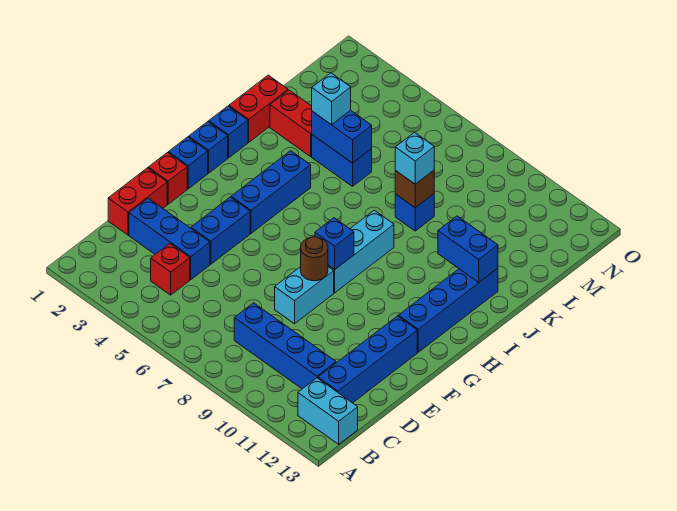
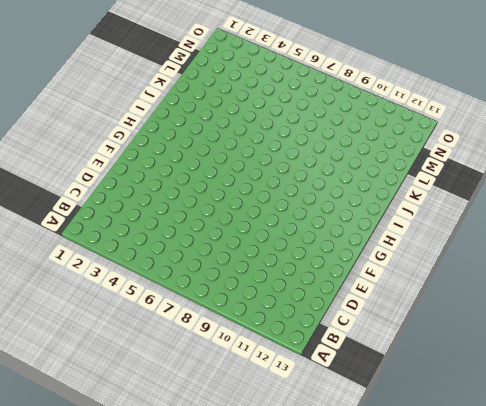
none -> cyan brick B12:B13 level 1
none -> red brick C4 level 1
none -> blue brick C8:C11 level 1

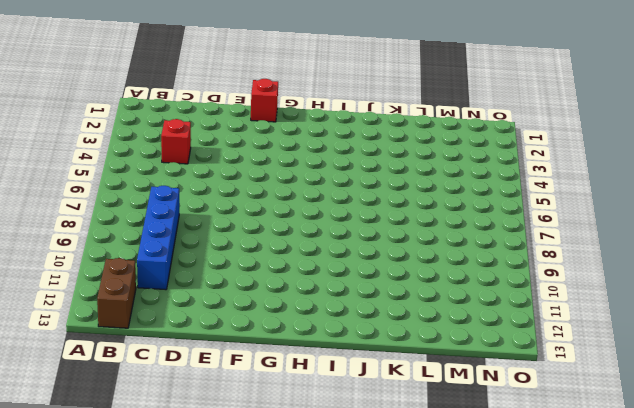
brown brick B12:B13 level 1 -> cyan brick B12:B13 level 1
none -> blue brick C12:F12 level 1
none -> red brick D1:E1 level 1
none -> blue brick D2:D4 level 1

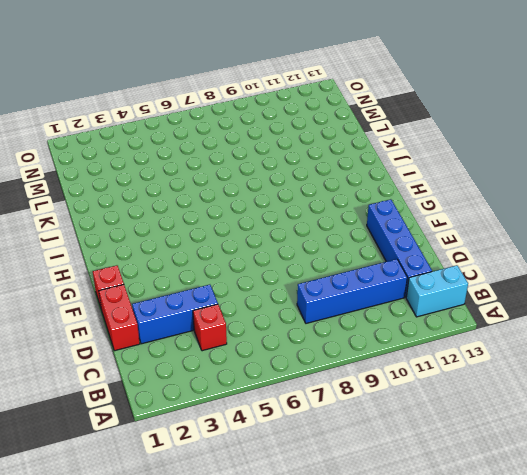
none -> blue brick E4:F4 level 1
none -> cyan brick E8:F8 level 1
none -> blue brick G1 level 1

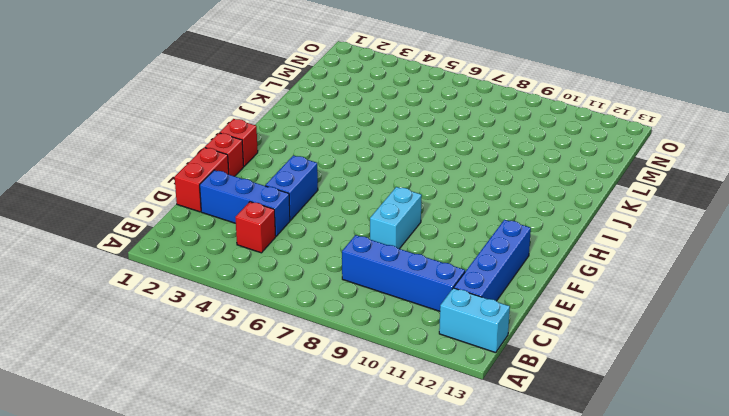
red brick G1 level 1 -> blue brick G1 level 1
none -> blue brick G4:I4 level 1
none -> cyan brick G8:I8 level 1
none -> blue brick G12:J12 level 1

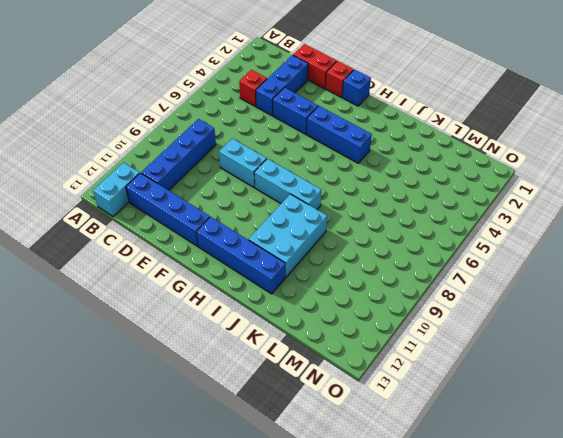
cyan brick I9:J11 level 1 -> none
none -> blue brick H1 level 1
none -> blue brick I1 level 1
none -> red brick J1:K1 level 1

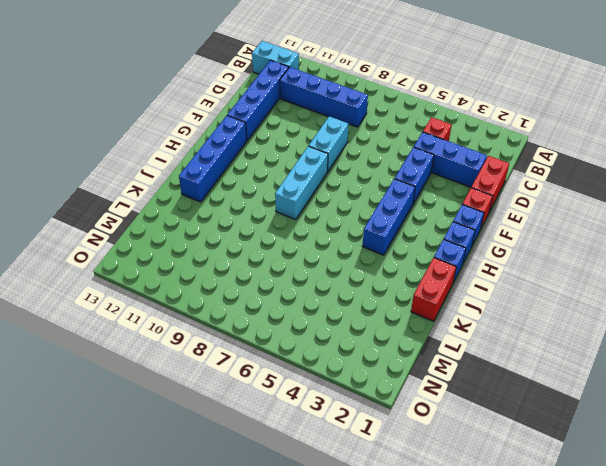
none -> red brick K2:K3 level 1
none -> blue brick K4:K5 level 1
none -> blue brick K8 level 1

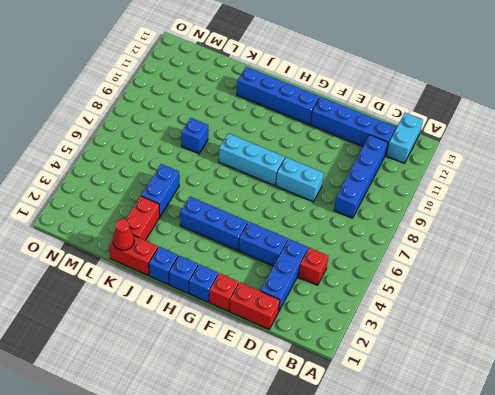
red cone K1 level 2 -> none
none -> brown round brick F8 level 2
none -> blue brick G8 level 2
none -> blue brick J11:J12 level 2

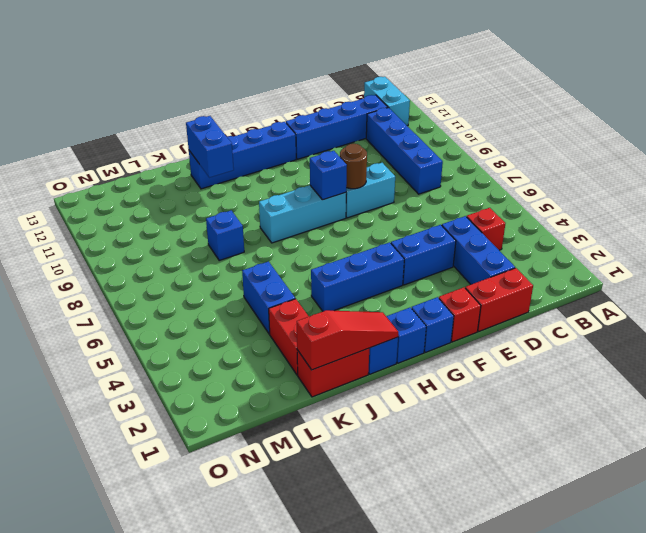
red slope I1:K1 level 2 top K -> none
none -> blue brick K4:K5 level 2
none -> brown brick K8 level 2
none -> cyan brick K4 level 3

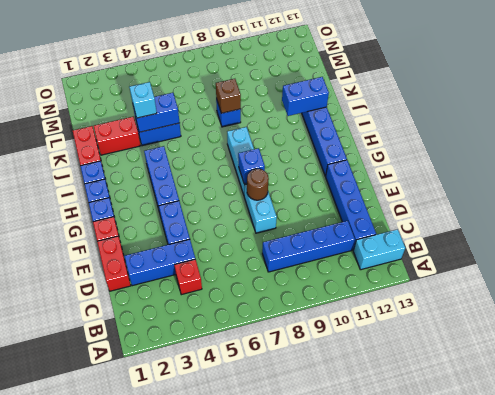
none -> cyan brick K8 level 3

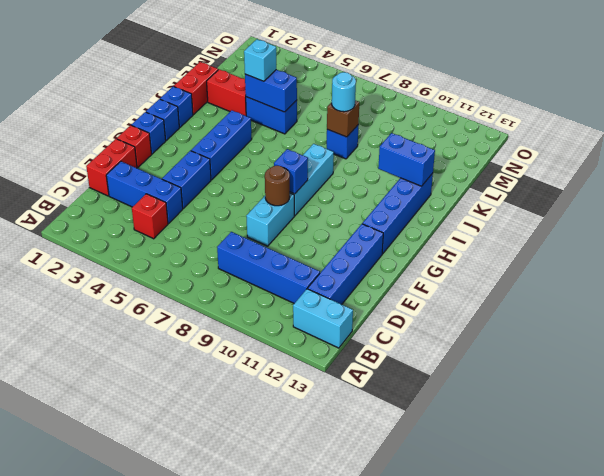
cyan round brick K8 level 3 -> cyan brick K8 level 3

